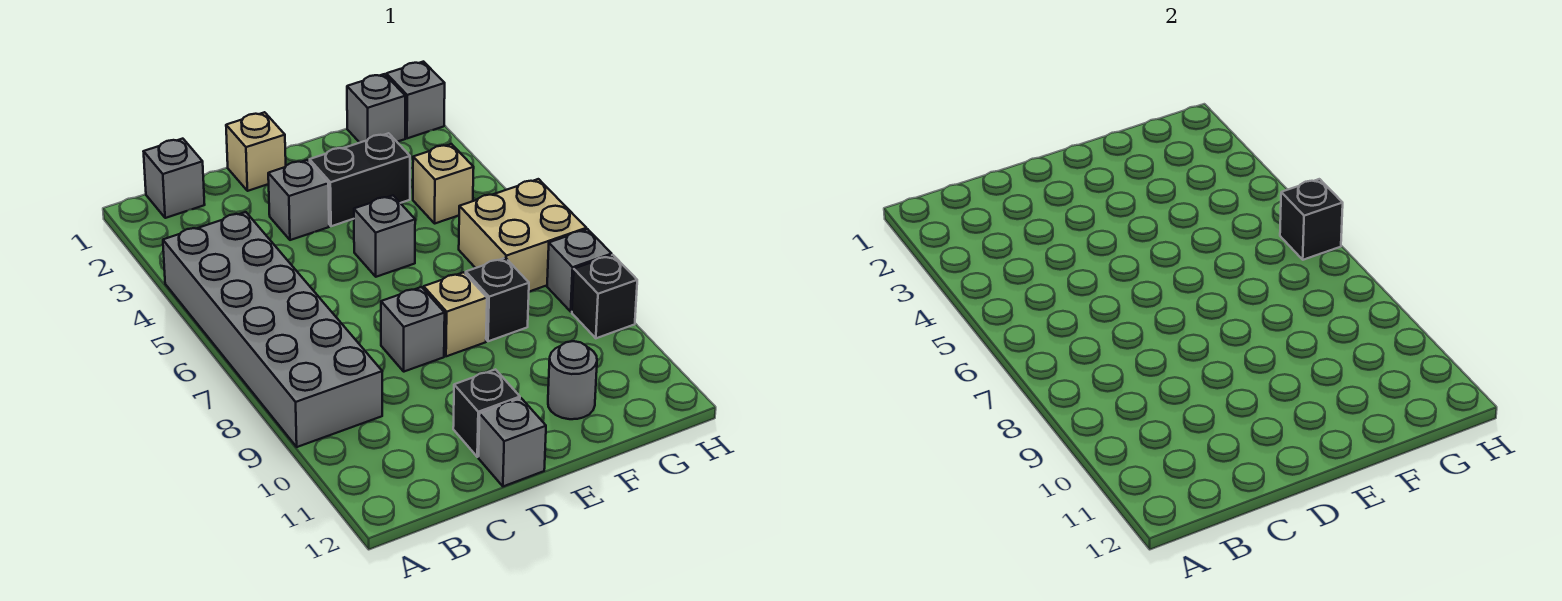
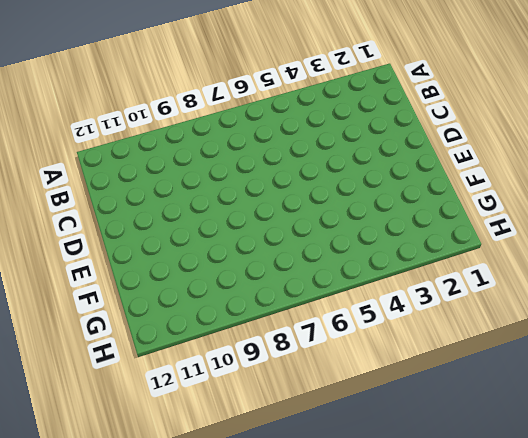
none -> grey brick A4:B9 level 1
none -> grey brick B1 level 1
none -> tan brick D1 level 1

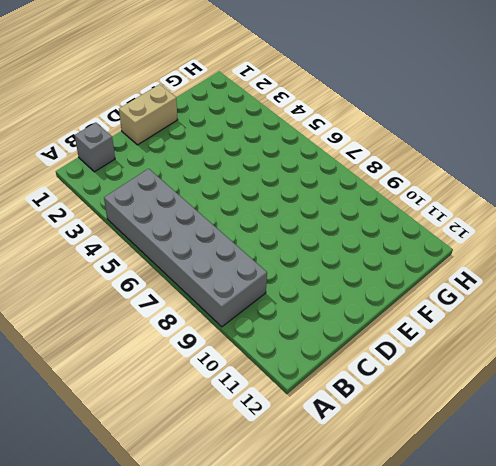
tan brick D1:E1 level 1 -> tan brick D1 level 1
none -> grey brick D3 level 1
none -> grey brick D8 level 1
none -> black brick D11 level 1

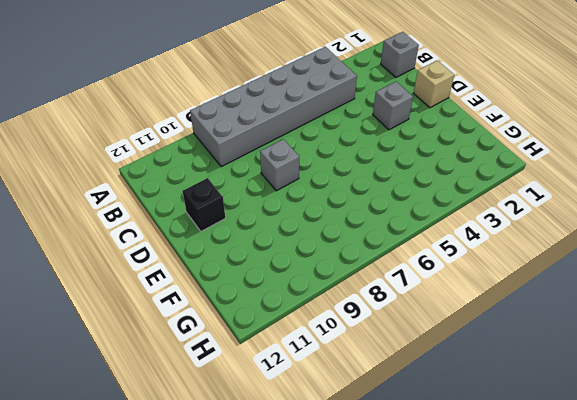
none -> grey brick D12 level 1
none -> black brick E3:F3 level 1
none -> grey brick E5 level 1

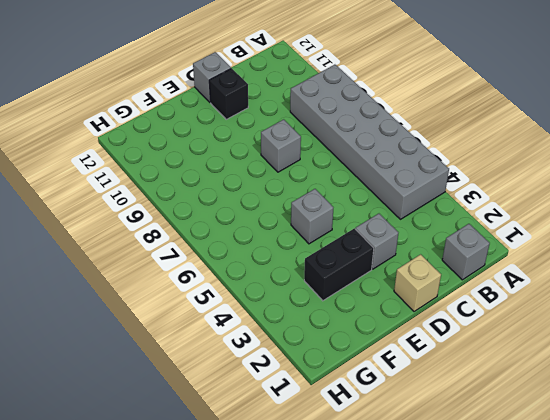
none -> tan brick E8 level 1
none -> black brick F8 level 1
none -> grey round brick F11 level 1

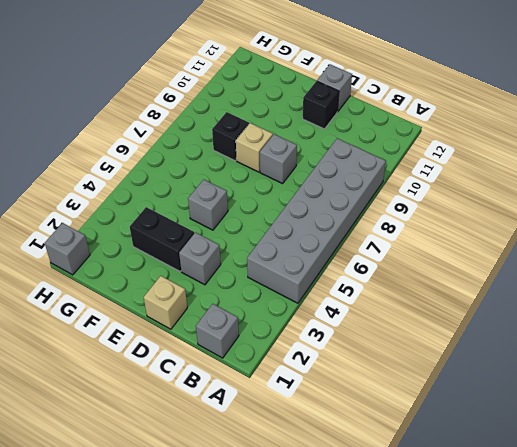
none -> grey round brick F11 level 1
none -> grey brick G1 level 1
none -> tan brick G4 level 1

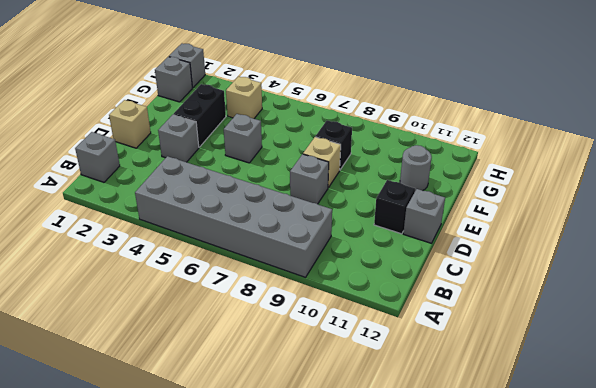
none -> tan brick G6:H7 level 1
none -> grey brick H8 level 1
none -> black brick H9 level 1

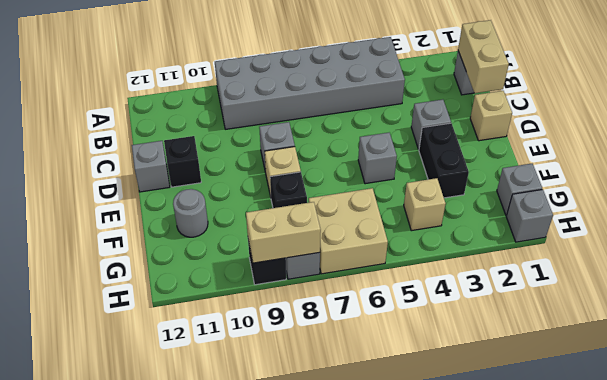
tan brick B1:C1 level 2 -> none
tan brick H8:H9 level 2 -> none
none -> black brick H6 level 2

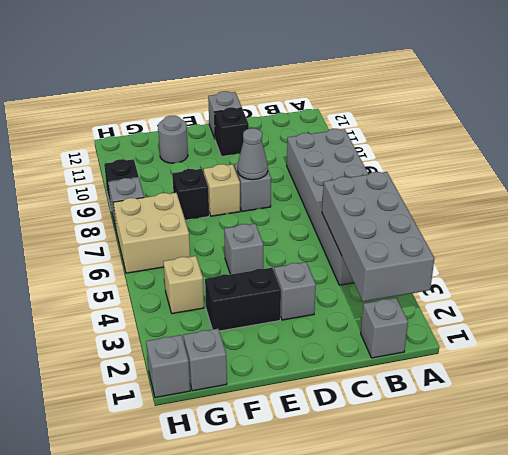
grey brick A2:B5 level 2 -> none
grey cone D8 level 2 -> none
none -> tan brick D1 level 1
none -> black brick H6 level 2

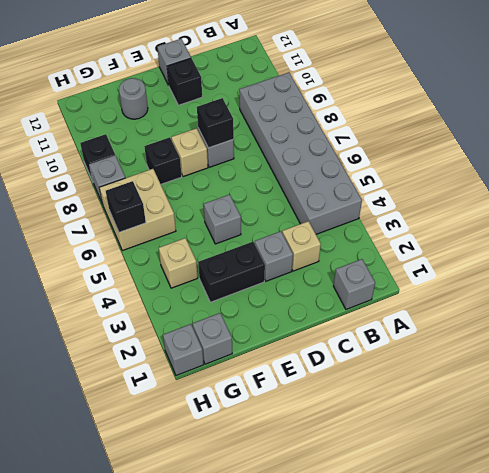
tan brick C3 level 1 -> tan brick D1 level 1
black brick D8 level 2 -> none

